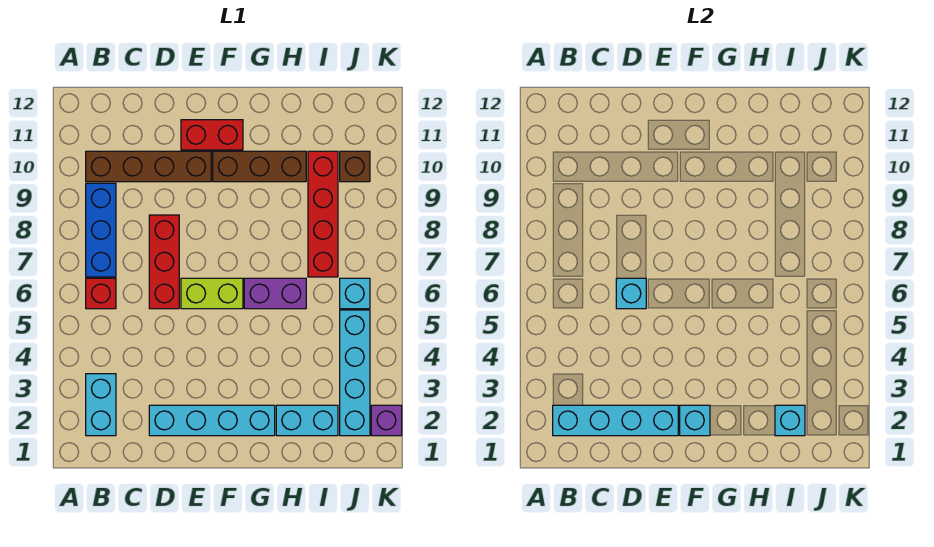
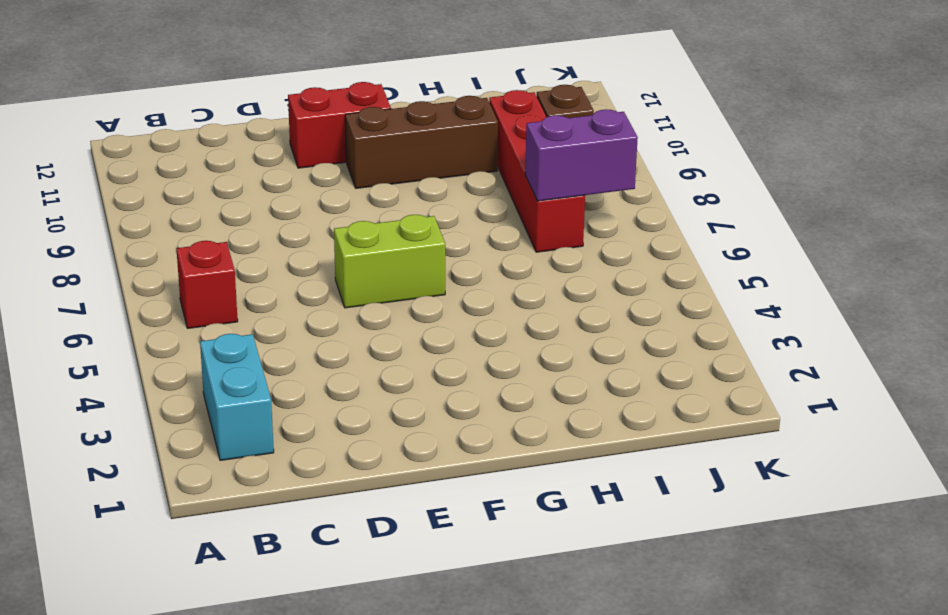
purple brick I7:J7 level 2 -> purple brick G6:H6 level 1
none -> blue brick B7:B9 level 1
none -> brown brick B10:E10 level 1
none -> cyan brick D2:G2 level 1

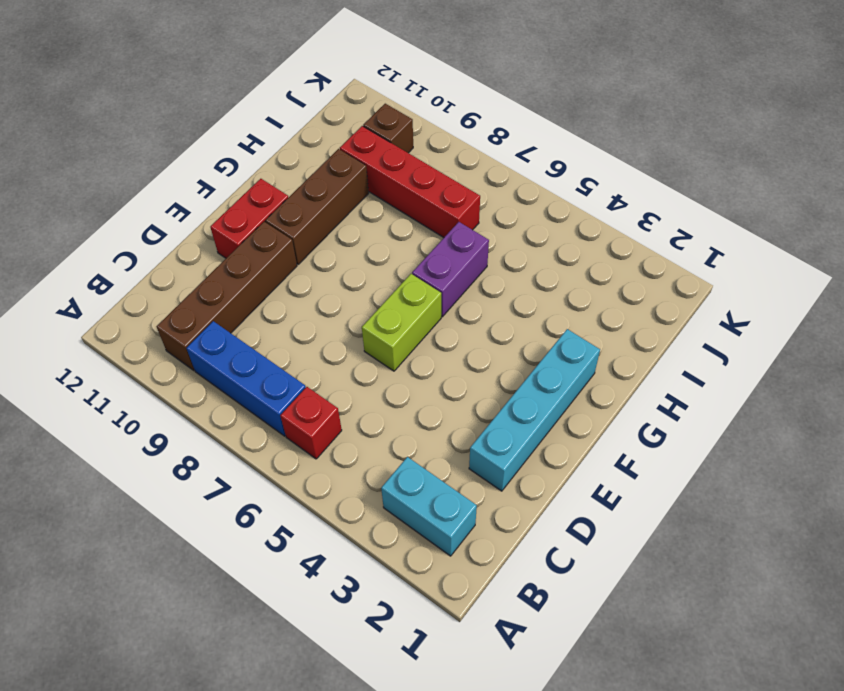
none -> red brick D6:D8 level 1
none -> cyan brick H2:I2 level 1
none -> cyan brick J2:J5 level 1

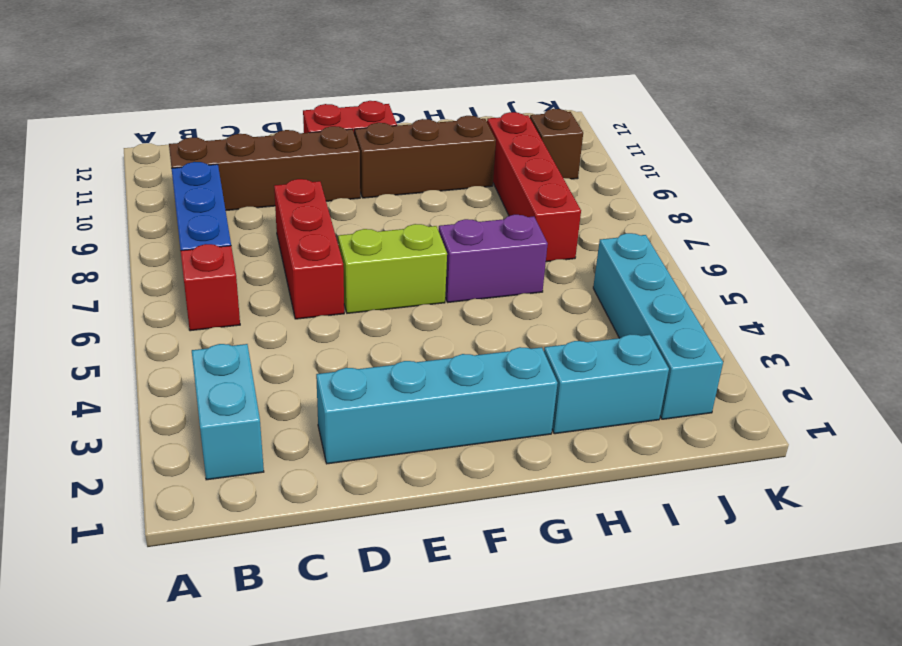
none -> cyan brick J6 level 1
none -> purple brick K2 level 1
none -> cyan brick B2:E2 level 2

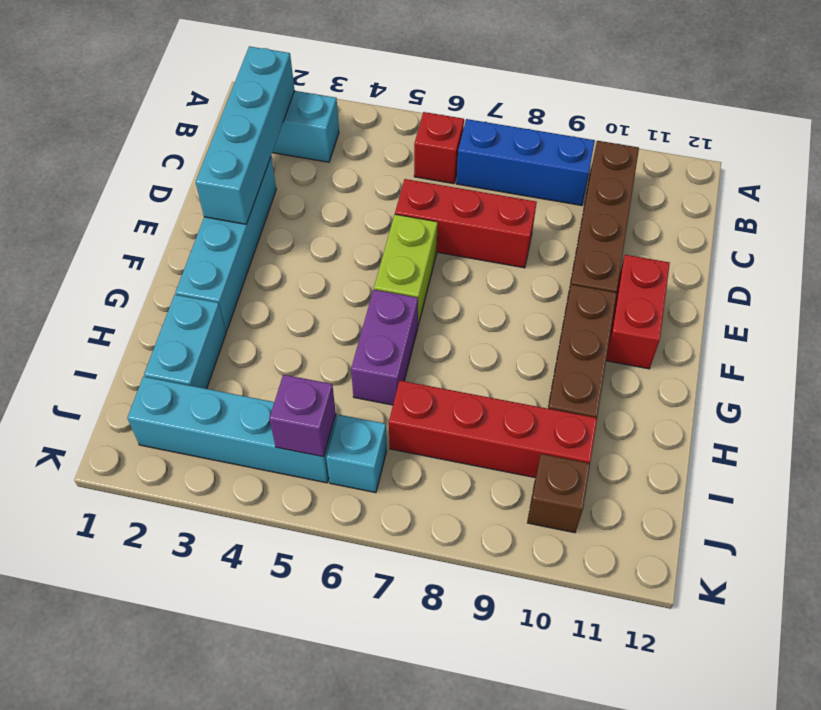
purple brick J5 level 2 -> purple brick K2 level 1
none -> cyan brick D6 level 2
none -> cyan brick F2 level 2
none -> cyan brick I2 level 2

